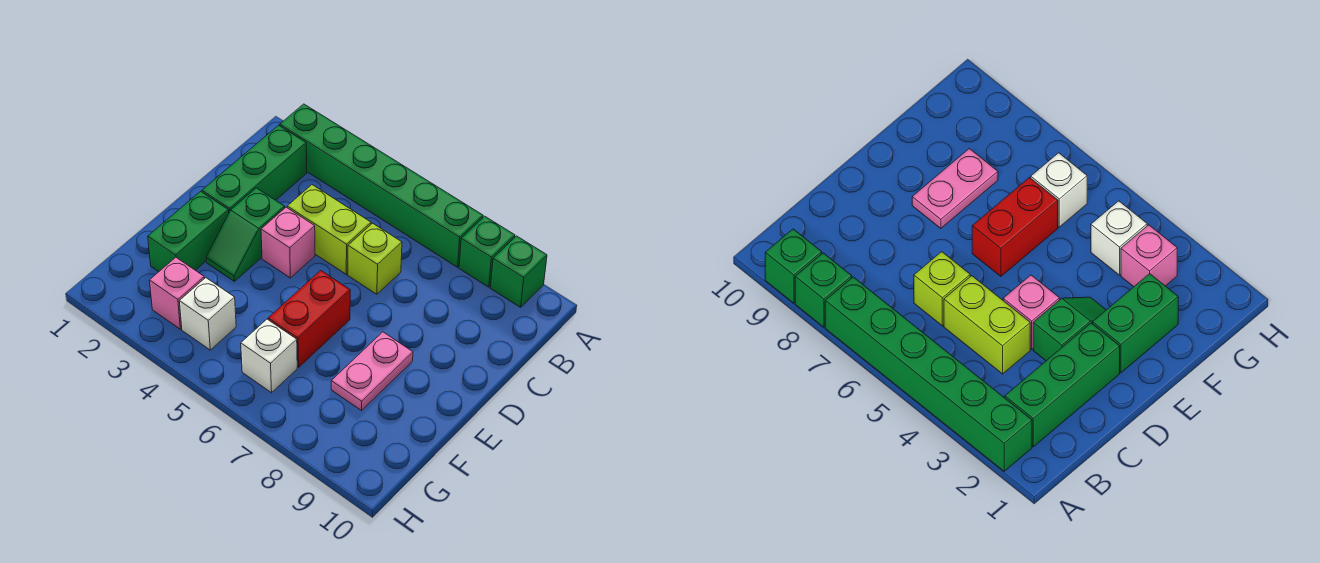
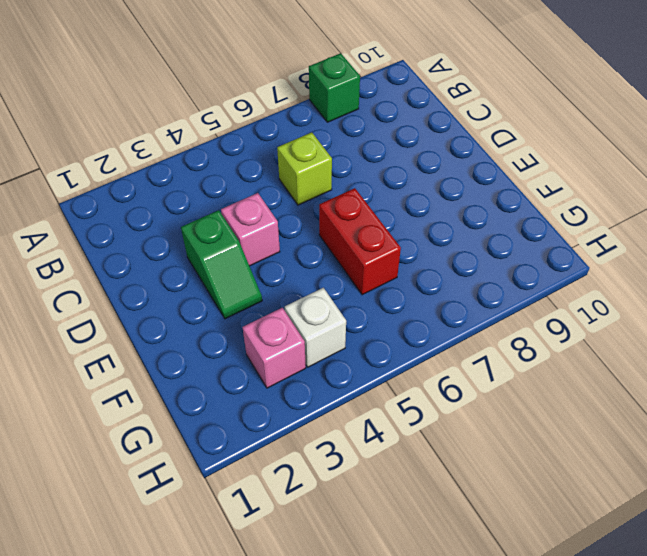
none -> green brick A2:A7 level 1
none -> green brick A9 level 1
none -> green brick B2:D2 level 1

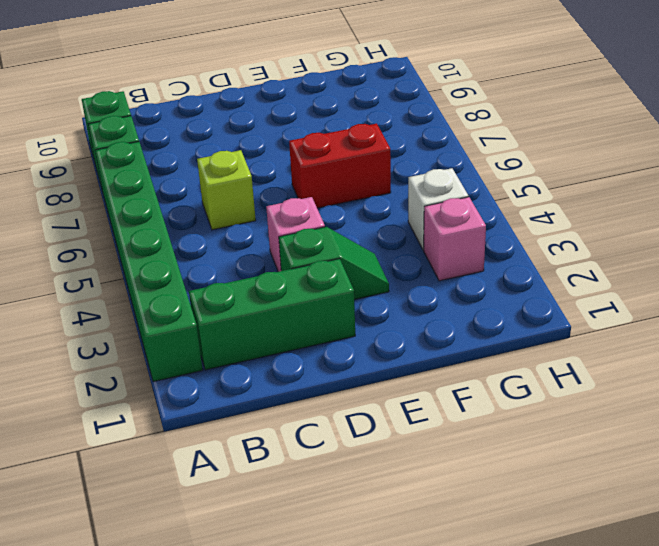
none -> lime brick C4:C5 level 1
none -> green brick E2:F2 level 1
none -> pink plate E8:F8 level 1

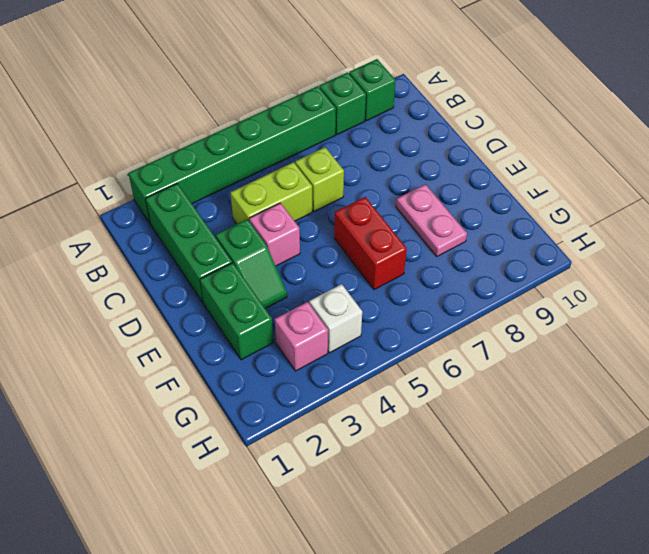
none -> white brick G6 level 1

